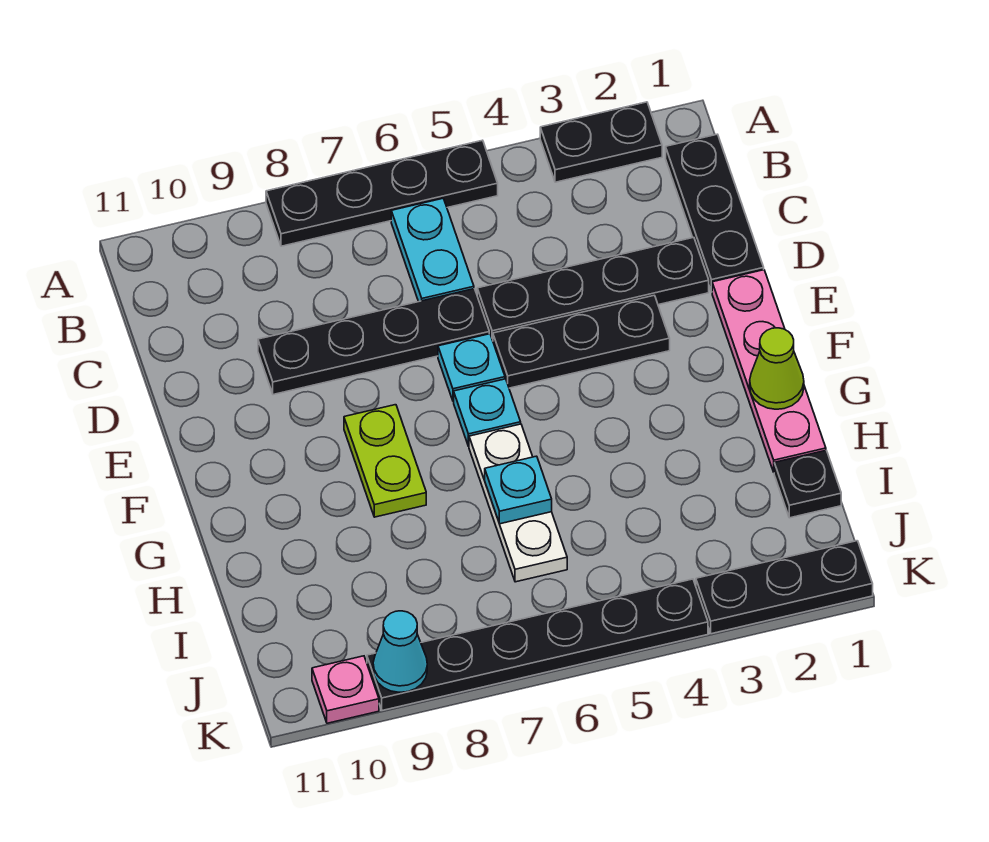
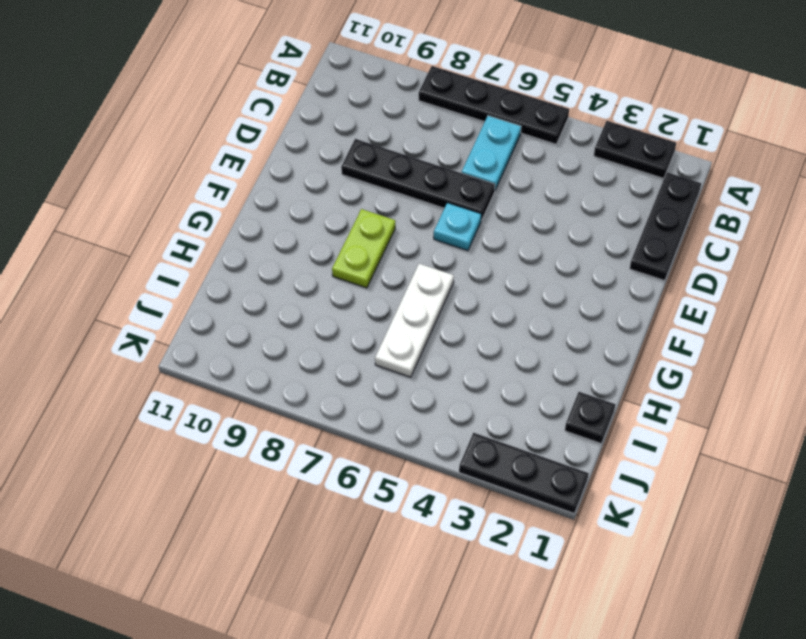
none -> black plate D2:D5 level 1
none -> pink plate E1:H1 level 1
none -> black plate E3:E5 level 1

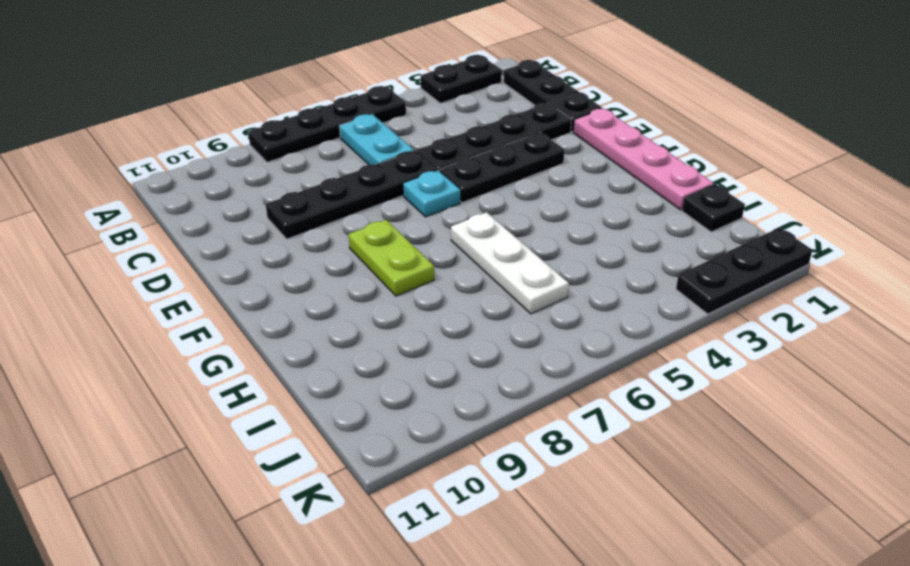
none -> cyan plate F6 level 1
none -> black plate K4:K9 level 1
none -> pink plate K10 level 1

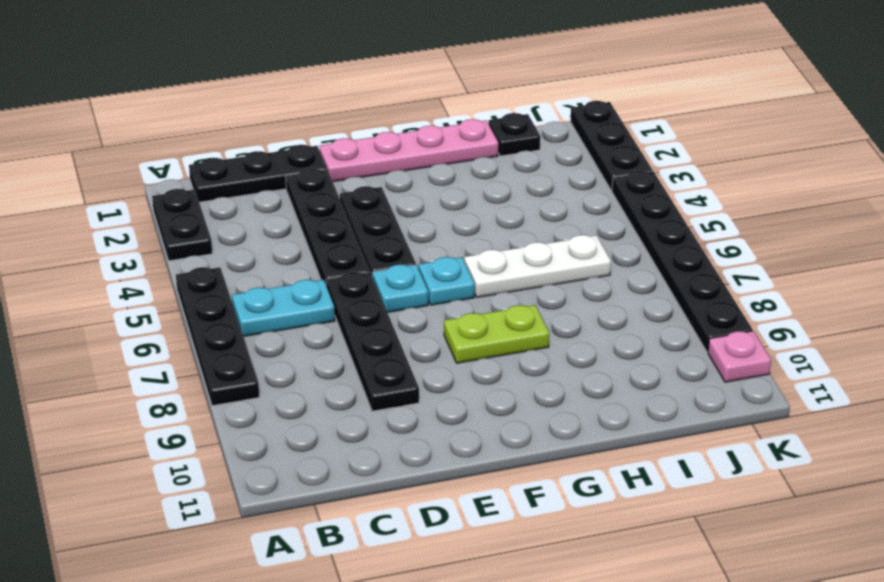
none -> lime cone G1 level 2
none -> cyan plate H6 level 2
none -> cyan cone K9 level 2

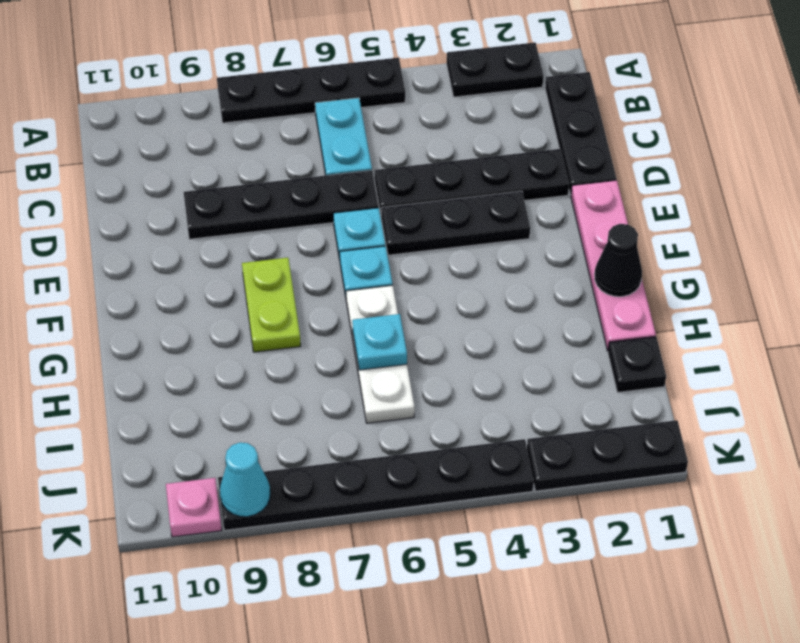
black cone G1 level 2 -> lime cone G1 level 2

